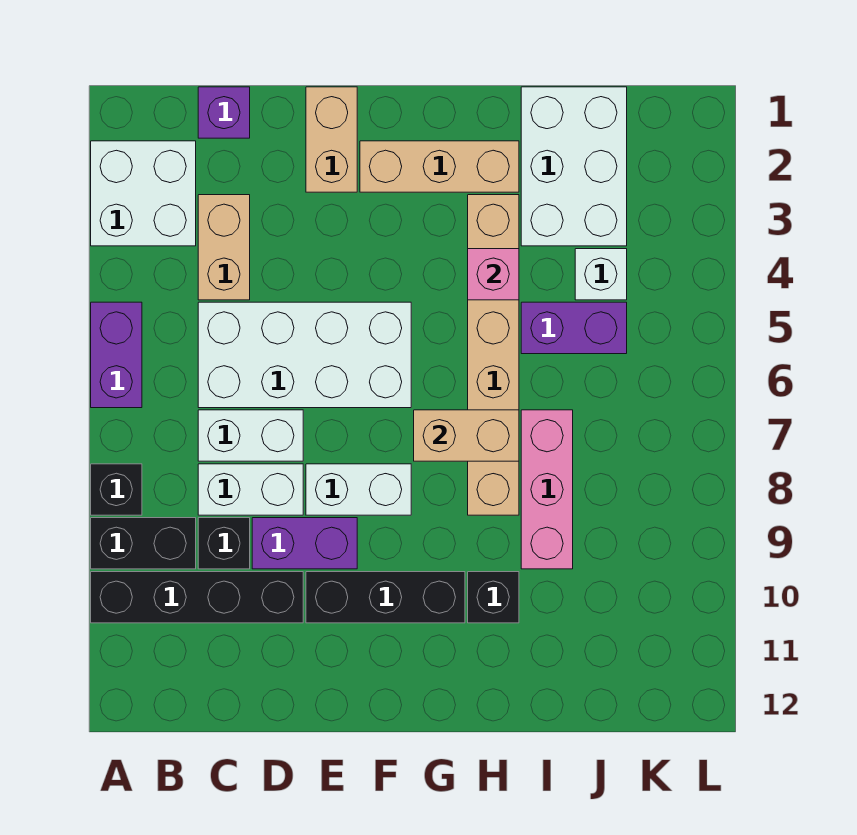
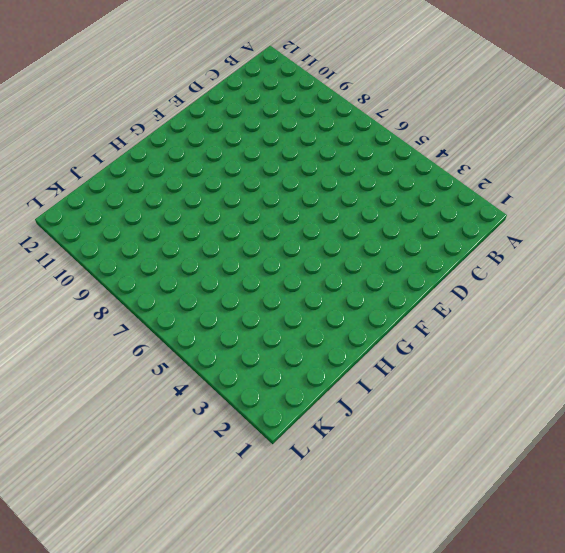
none -> white brick A2:B3 level 1
none -> purple brick A5:A6 level 1
none -> black brick A8 level 1

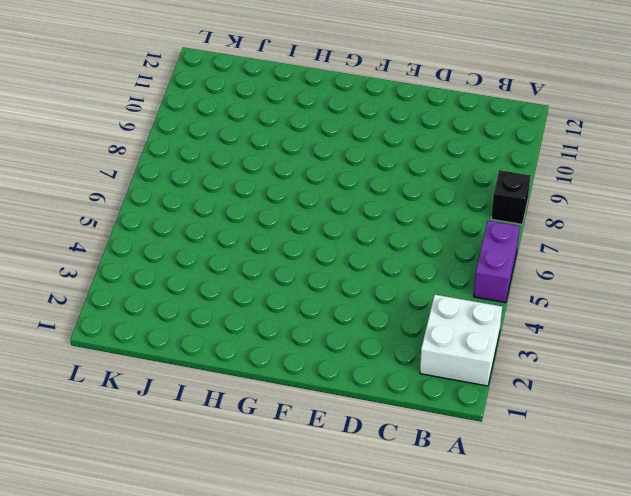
none -> black brick A9:B9 level 1
none -> black brick A10:D10 level 1
none -> purple brick C1 level 1

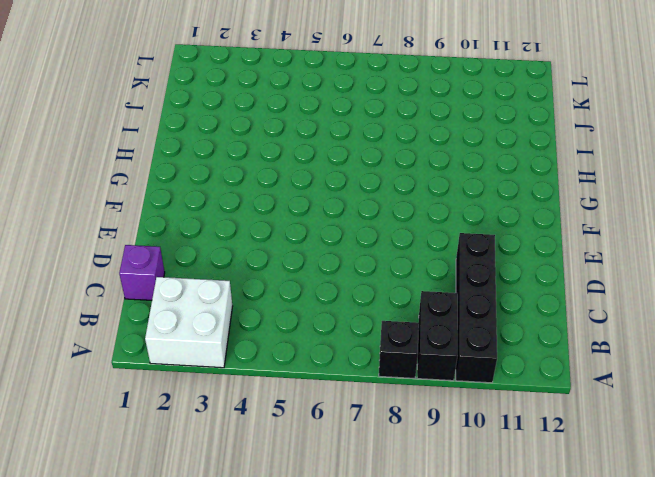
none -> purple brick A5:A6 level 1
none -> tan brick C3:C4 level 1
none -> white brick C5:F6 level 1

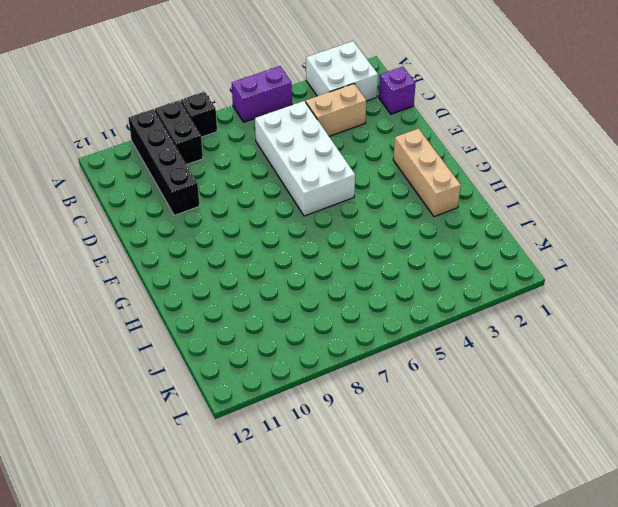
none -> white brick C7:D7 level 1
none -> white brick C8:D8 level 1
none -> black brick C9 level 1

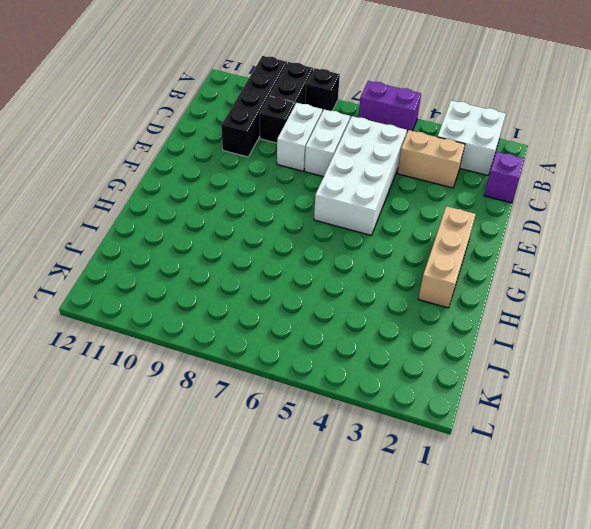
none -> purple brick D9:E9 level 1
none -> tan brick E1:E2 level 1
none -> white brick E8:F8 level 1

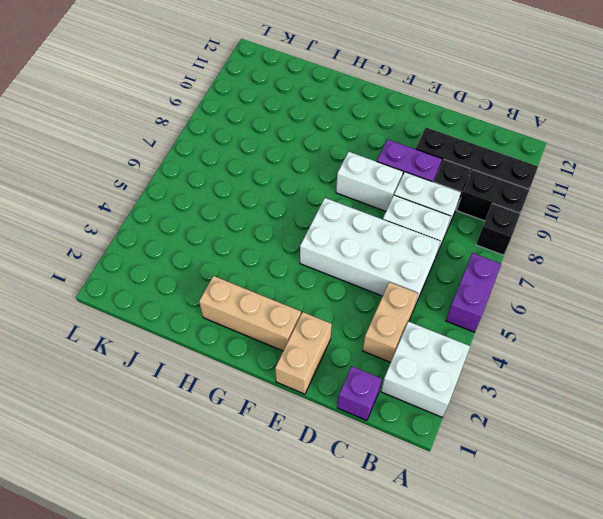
none -> black brick E10:G10 level 1
none -> tan brick H3:H8 level 1
none -> black brick H10 level 1

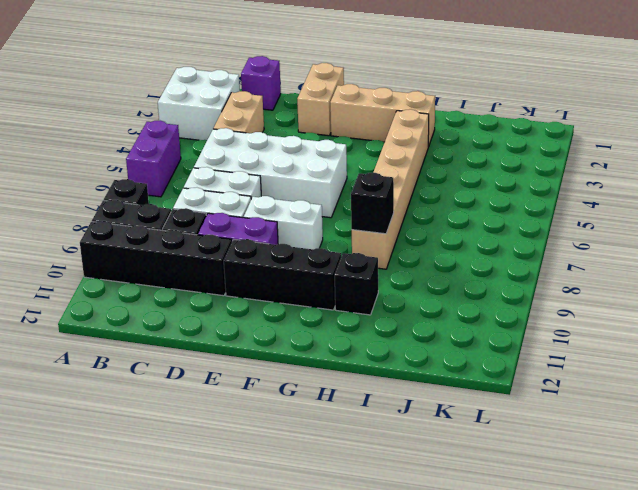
black brick H8 level 2 -> none
none -> white brick I1:J3 level 1
none -> purple brick I5:J5 level 1
none -> pink brick I7:I9 level 1

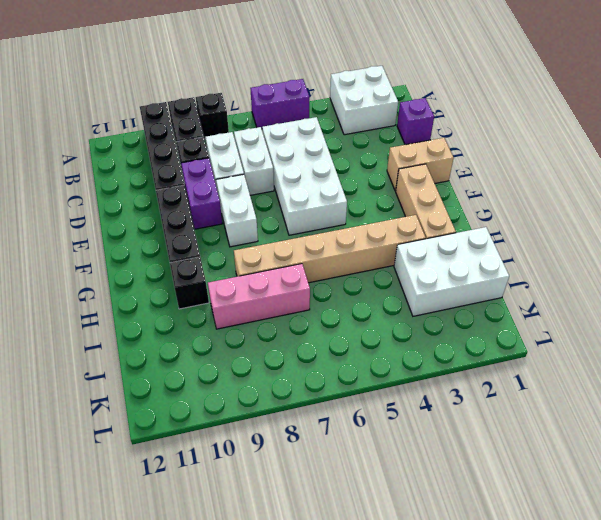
none -> tan brick C3:C4 level 1
none -> purple brick I5:J5 level 1
none -> white brick J4 level 1

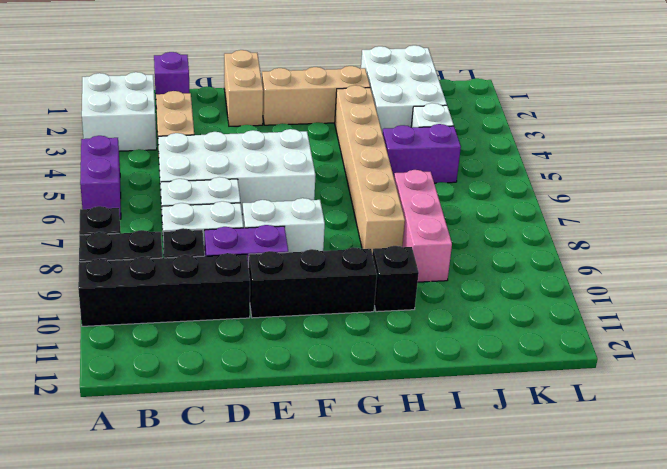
none -> tan brick G7:H7 level 2
none -> pink brick H4 level 2

